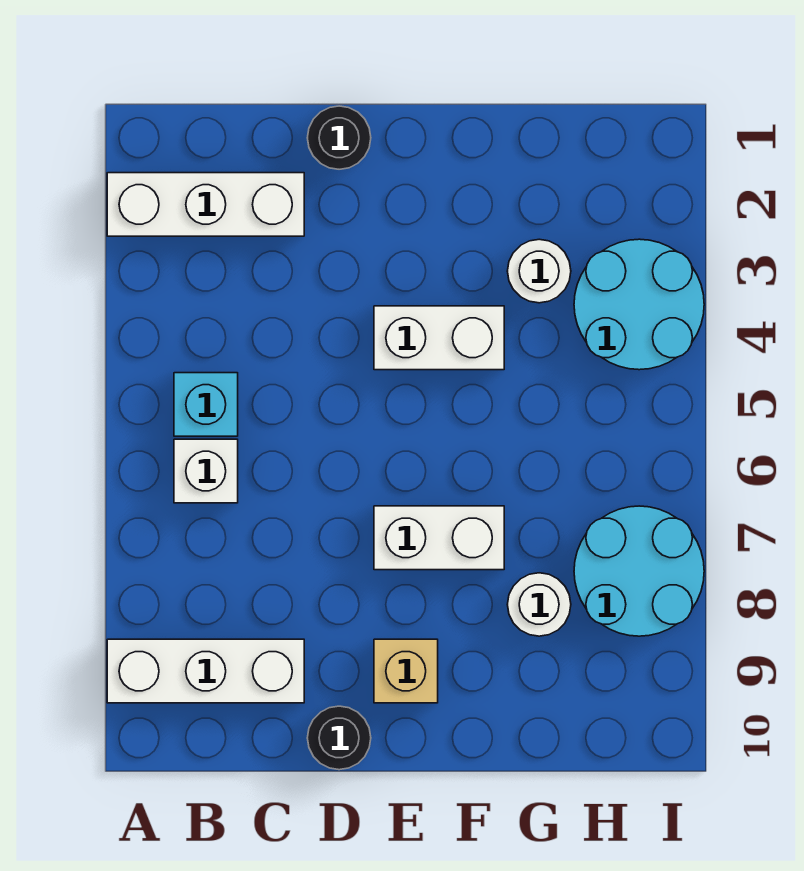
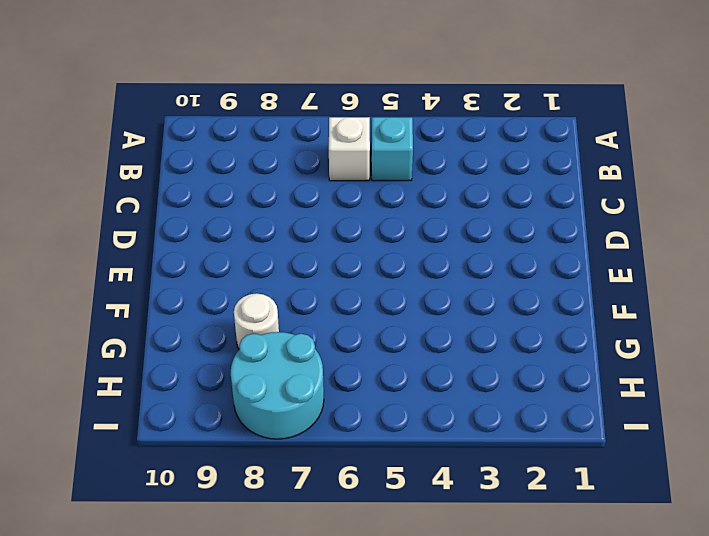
none -> white brick A2:C2 level 1
none -> white brick A9:C9 level 1
none -> black round brick D1 level 1

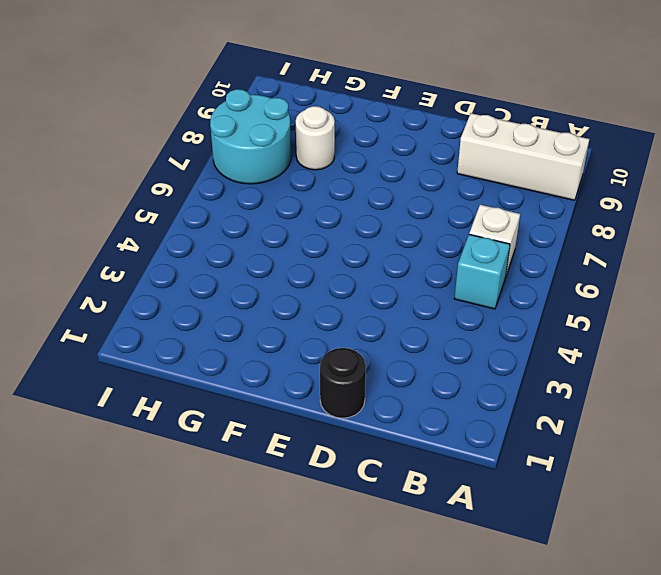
none -> white brick A2:C2 level 1
none -> black round brick D10 level 1
none -> white brick E4:F4 level 1

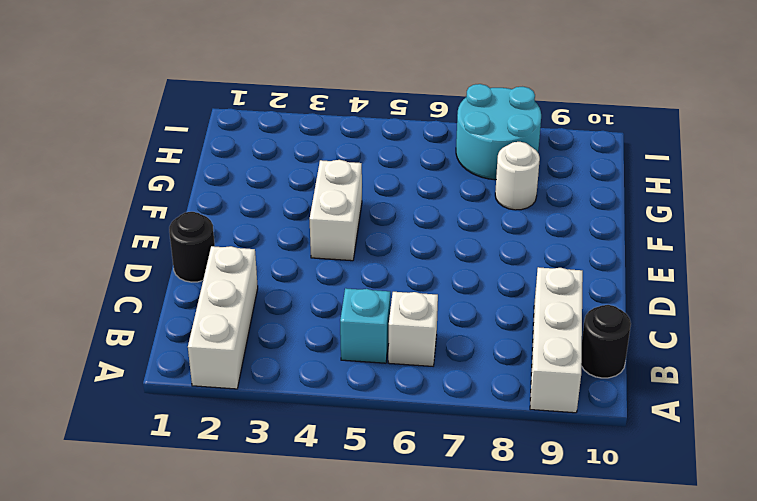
black round brick B10 level 1 -> black round brick D10 level 1
none -> white brick E7:F7 level 1
none -> tan brick E9 level 1
none -> white round brick G3 level 1

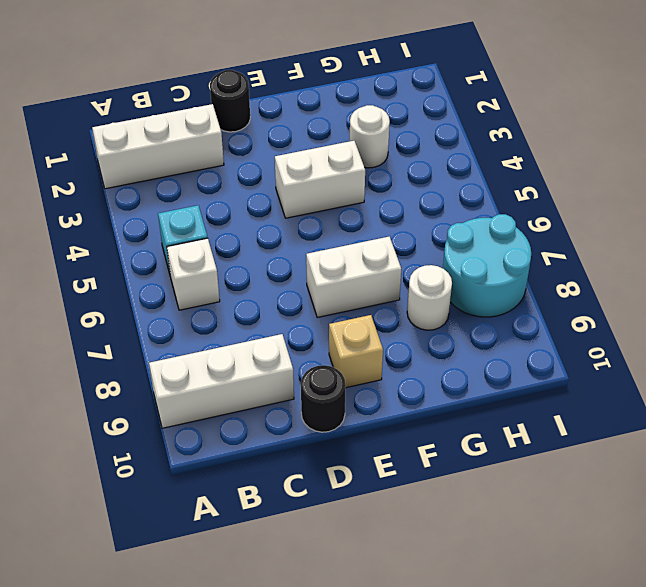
none -> cyan round brick H3:I4 level 1

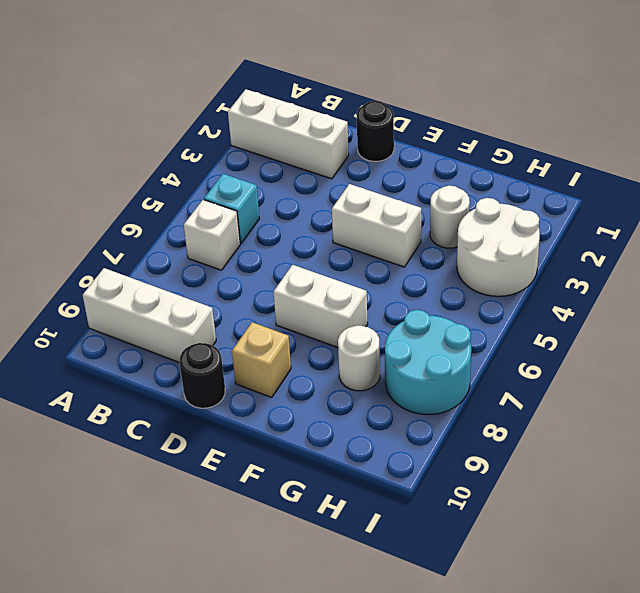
white round brick H3:I4 level 1 -> cyan round brick H3:I4 level 1

